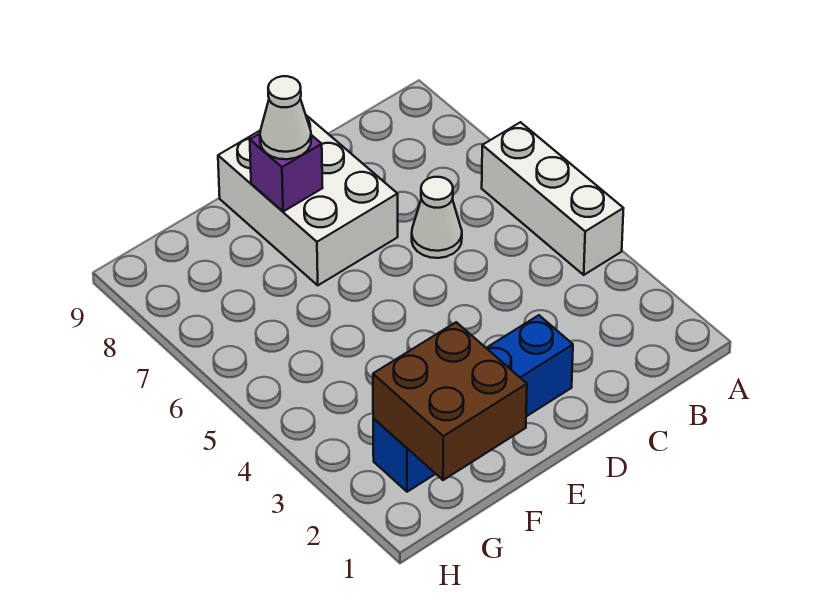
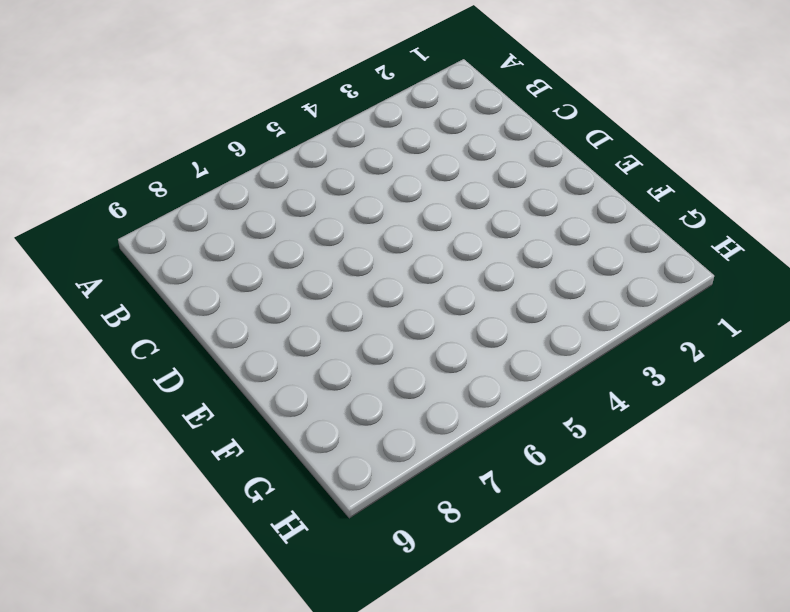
none -> white brick A4:A6 level 1
none -> white cone C6 level 1

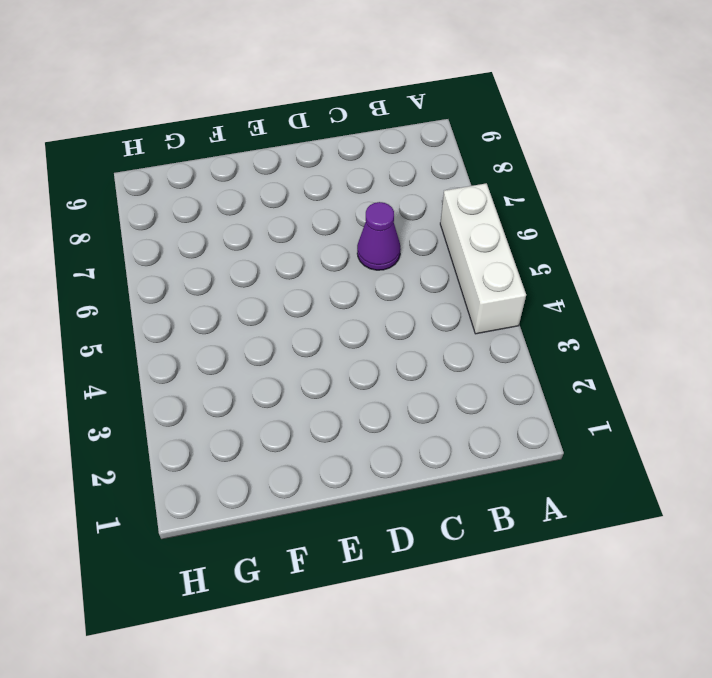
purple cone C6 level 1 -> white cone C6 level 1
none -> blue brick D2:G2 level 1
none -> white brick D7:E9 level 1

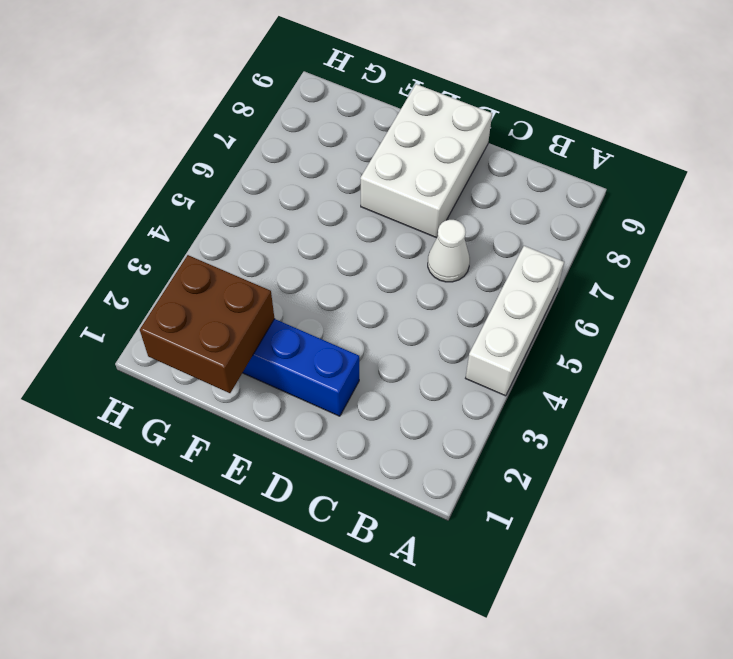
none -> purple brick E8 level 2
none -> white cone E8 level 3

